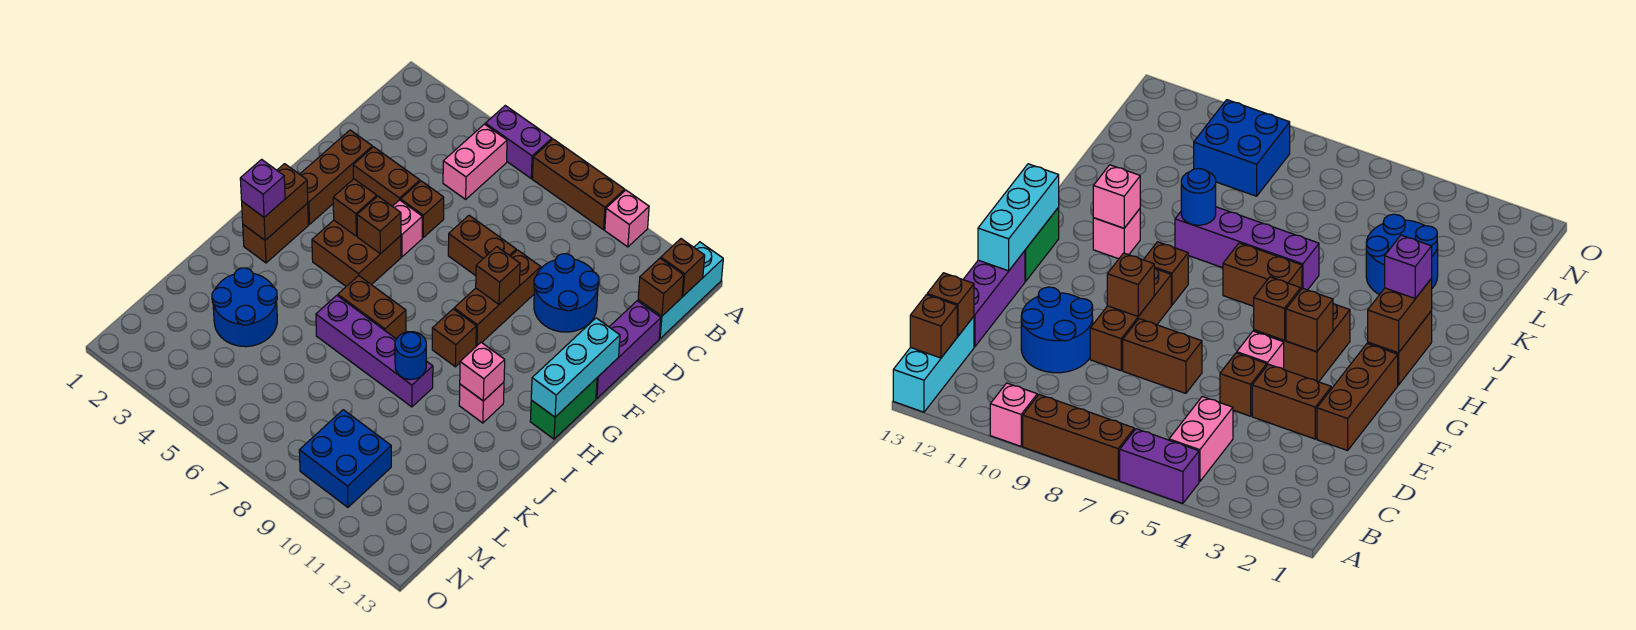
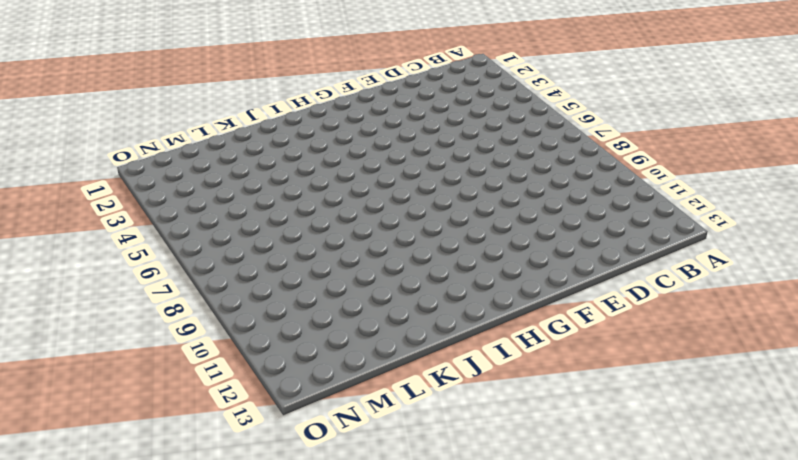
none -> purple brick A5:A6 level 1
none -> brown brick A7:A9 level 1
none -> pink brick A10 level 1
none -> cyan brick A13:C13 level 1

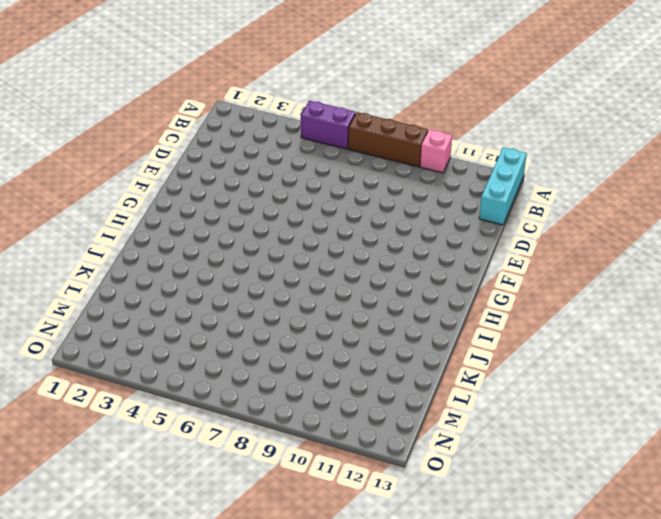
none -> pink brick B5:C5 level 1
none -> blue round brick D10:E11 level 1
none -> purple brick D13:F13 level 1
none -> brown brick E2:G2 level 1

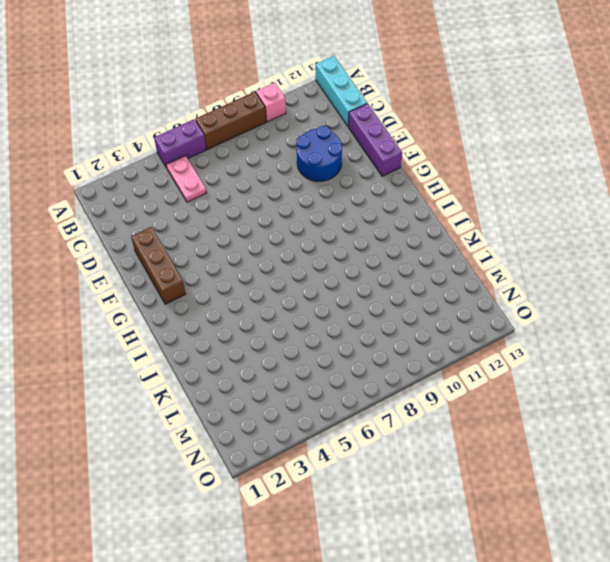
pink plate B5:C5 level 1 -> pink brick B5:C5 level 1
none -> brown brick E3:E4 level 1
none -> brown brick E5 level 1
none -> brown brick E7:E8 level 1
none -> brown brick E9:G9 level 1

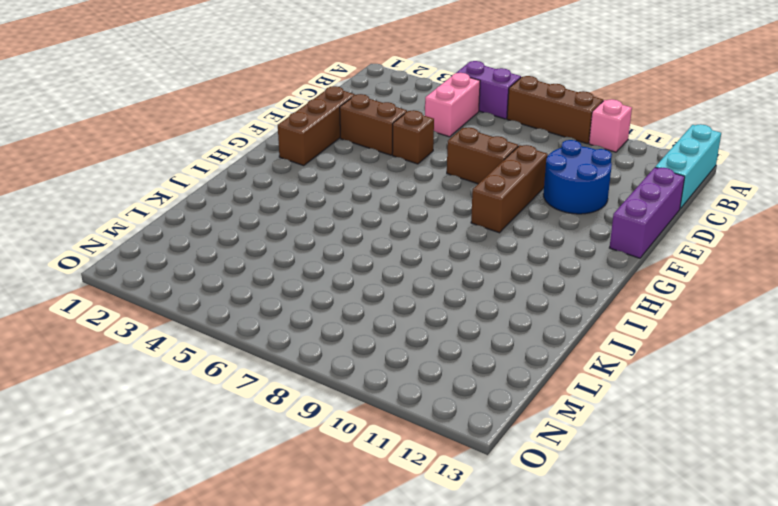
none -> pink brick F5 level 1
none -> brown brick G4:H5 level 1
none -> green brick G13:H13 level 1
none -> brown brick H2:I2 level 1

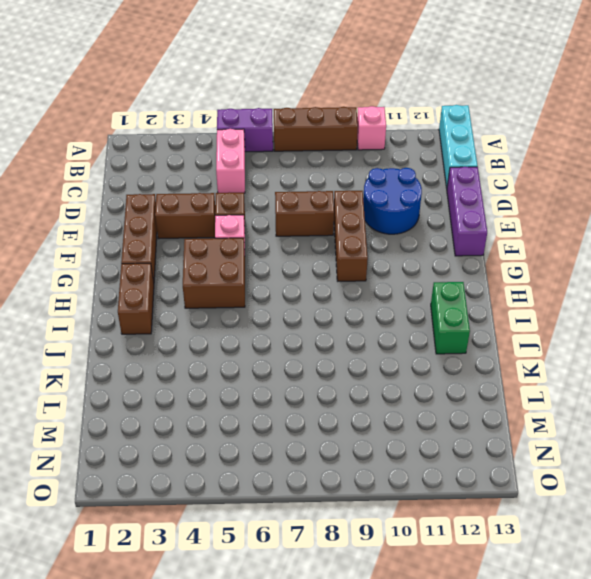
green brick I12:J12 level 1 -> green brick G13:H13 level 1
none -> brown brick H9 level 1
none -> brown brick I6:I7 level 1
none -> pink brick I11 level 1
none -> purple brick J6:J9 level 1

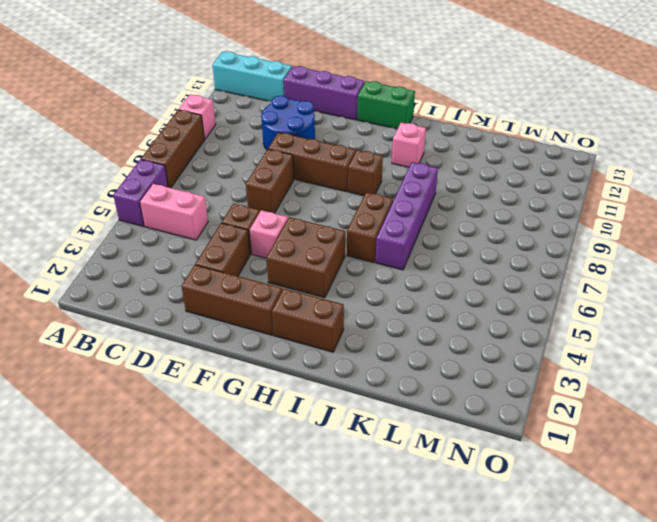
none -> blue round brick K3:L4 level 1
none -> blue brick M9:N10 level 1
none -> brown brick B13 level 2
none -> brown brick C13 level 2

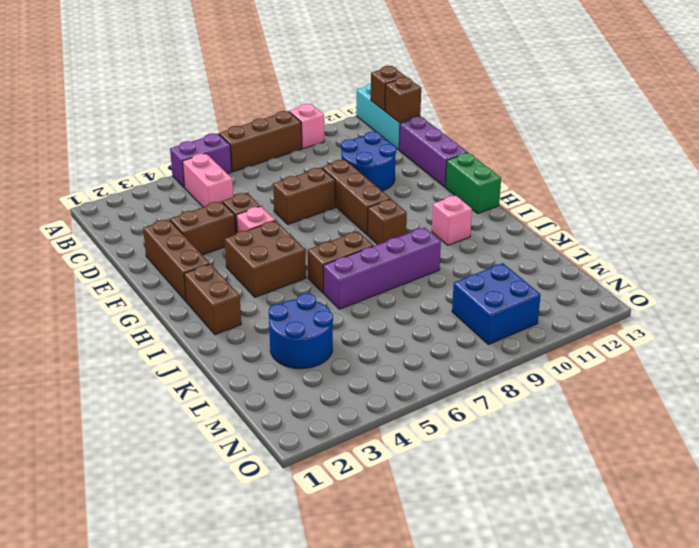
none -> brown brick F9 level 2
none -> cyan brick F13:H13 level 2
none -> brown brick G4 level 2
none -> brown brick G5 level 2

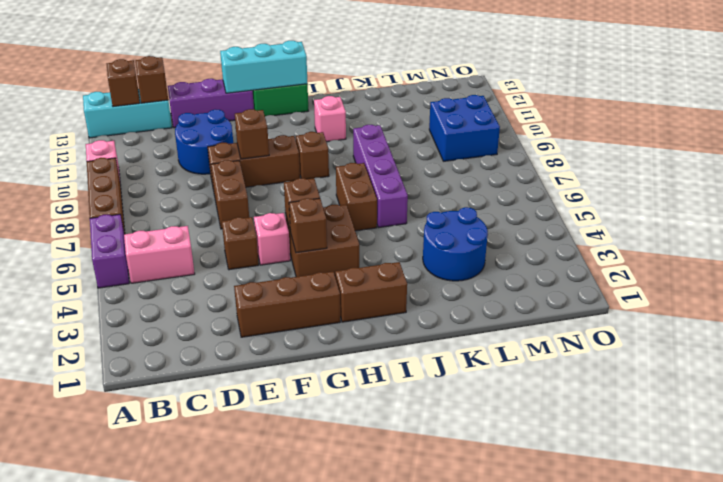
none -> brown brick E3:E4 level 1
none -> brown brick H2:I2 level 2
none -> pink brick I11 level 2
none -> blue round brick J9 level 2

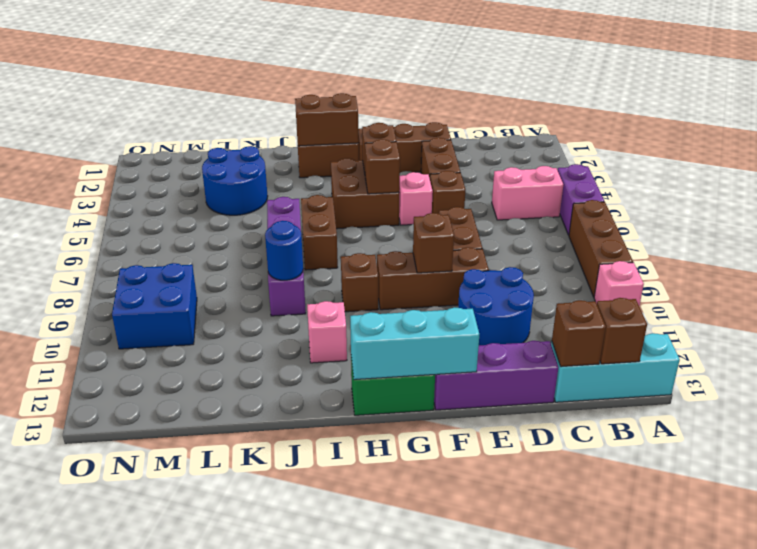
none -> pink brick I11 level 2
none -> purple brick I2 level 3

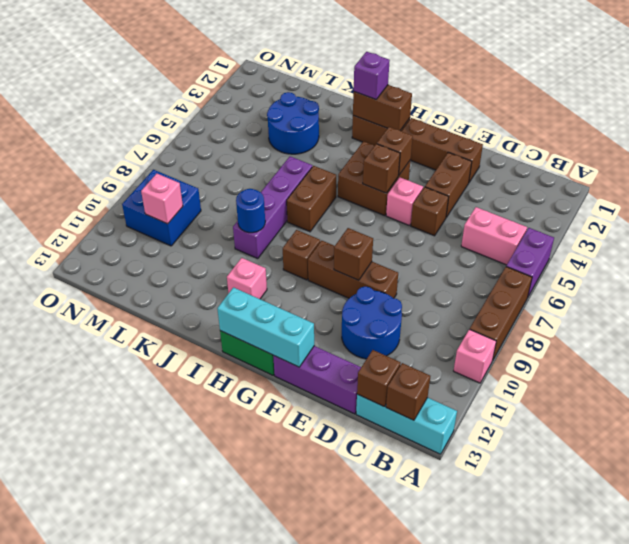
pink brick M10 level 2 -> pink brick I11 level 2
none -> brown brick E7:E8 level 1

